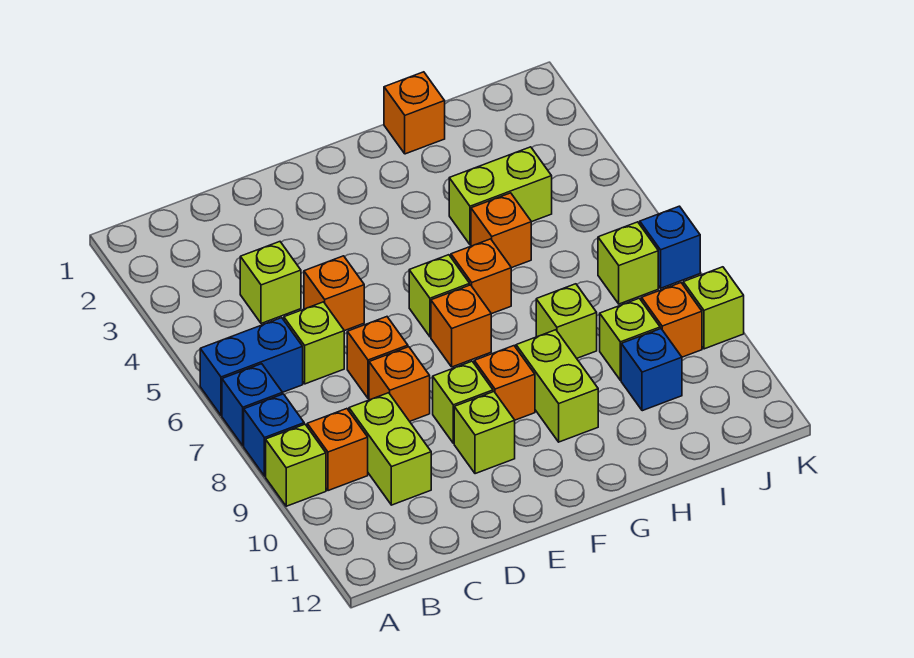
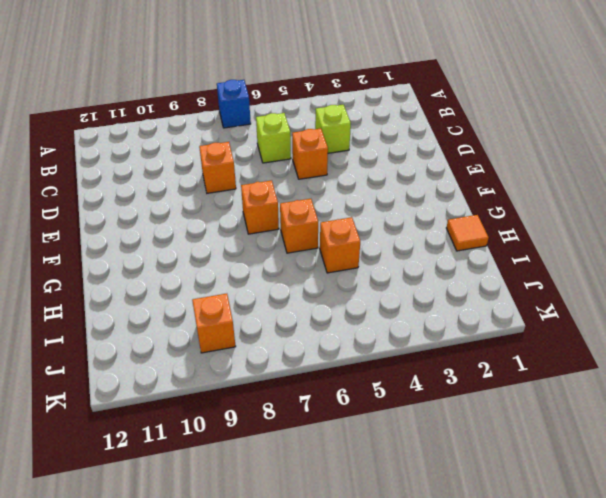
orange tile H1 level 1 -> orange brick H1 level 1
none -> blue brick A6:B6 level 1
none -> blue brick A8 level 1
none -> lime brick A9 level 1

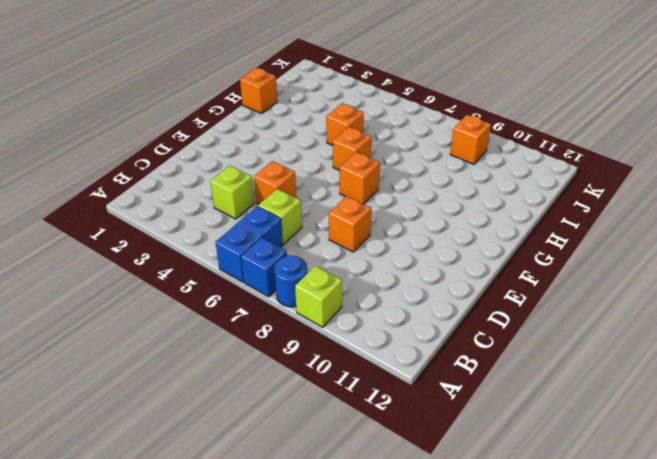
blue round brick A8 level 1 -> blue brick A8 level 1
none -> orange brick B9 level 1
none -> lime brick C9:C10 level 1
none -> orange brick D7 level 1

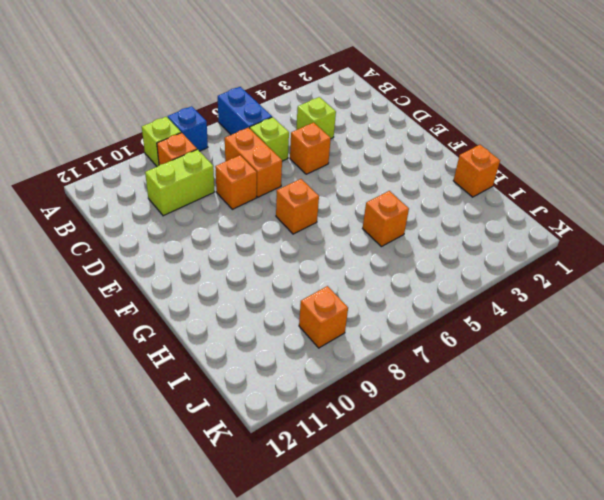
orange brick C7:D7 level 1 -> orange brick D7 level 1
none -> blue brick A7 level 1
none -> lime brick E9 level 1
none -> lime brick E10 level 1

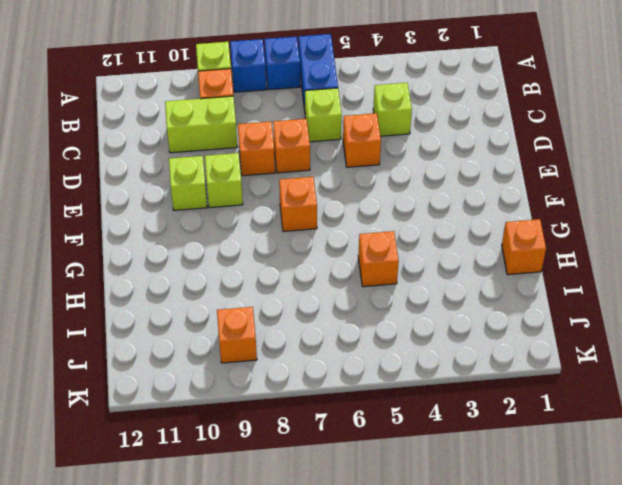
none -> lime brick F6 level 1
none -> orange brick F9 level 1
none -> orange brick G6 level 1

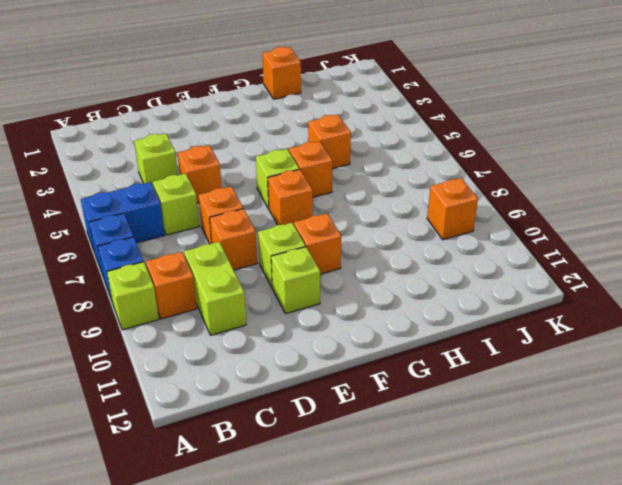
none -> lime brick G9:G10 level 1
none -> lime brick H4:I4 level 1
none -> lime brick H8 level 1

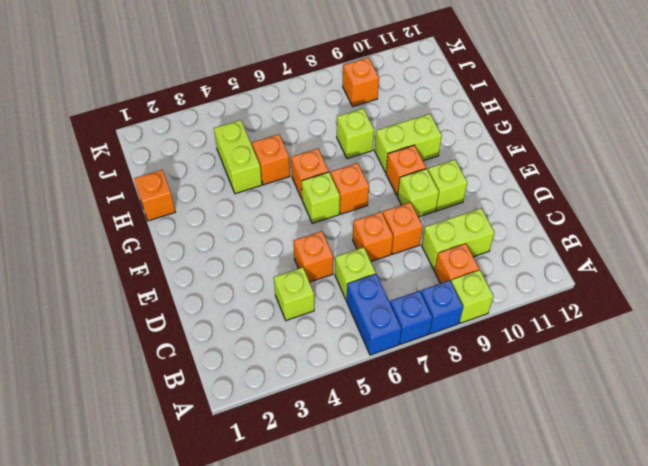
none -> lime brick I9 level 1
none -> blue brick I10 level 1
none -> lime brick J7 level 1

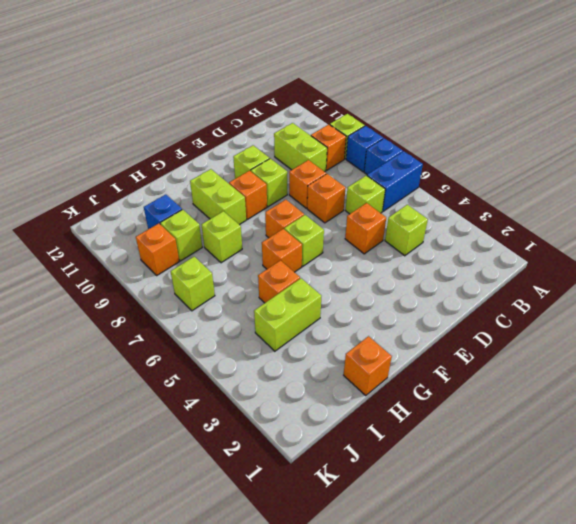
none -> blue brick K7 level 1
none -> lime brick K9 level 1

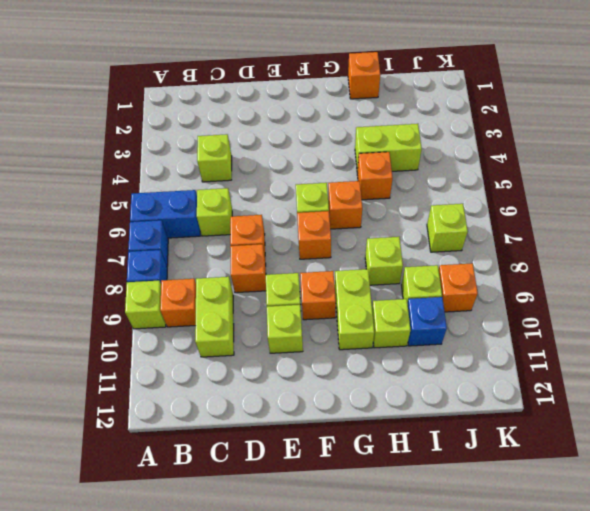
lime brick H10 level 1 -> lime brick K9 level 1
none -> orange brick D5 level 1
none -> blue brick K7 level 1

